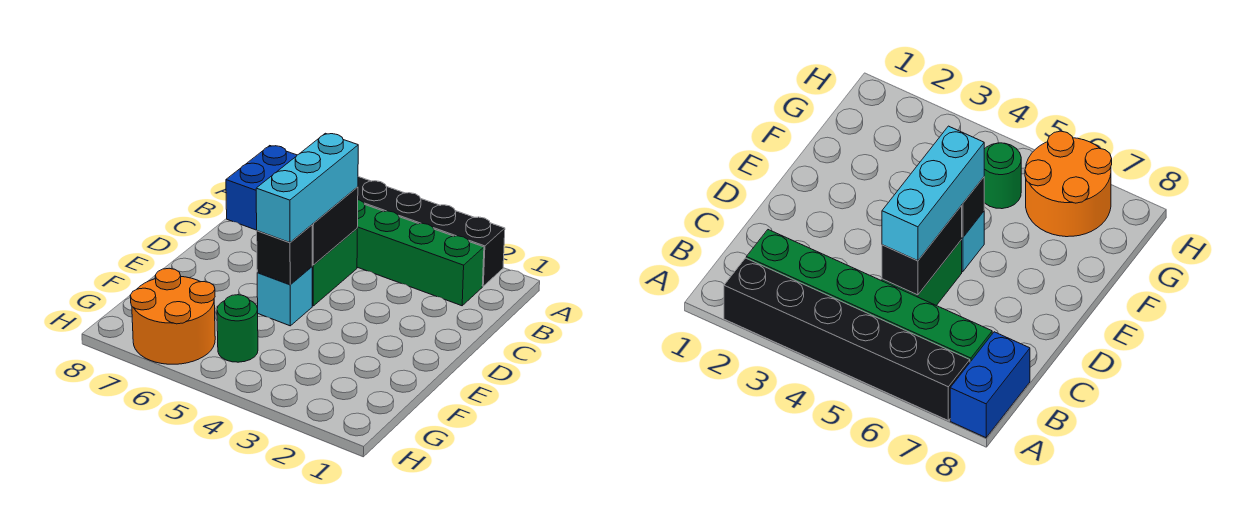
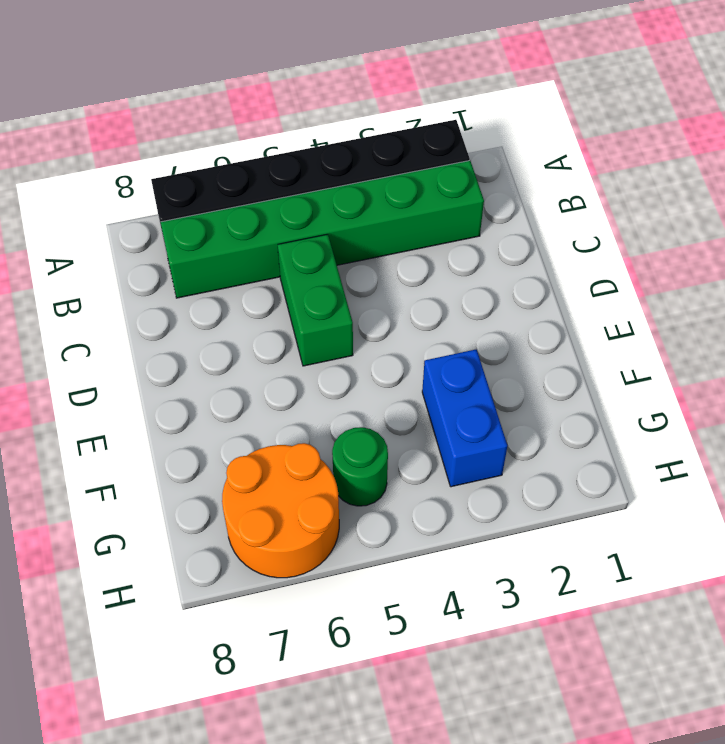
blue brick F3:G3 level 1 -> blue brick A8:B8 level 1
none -> cyan brick E5 level 1
none -> black brick C5:D5 level 2

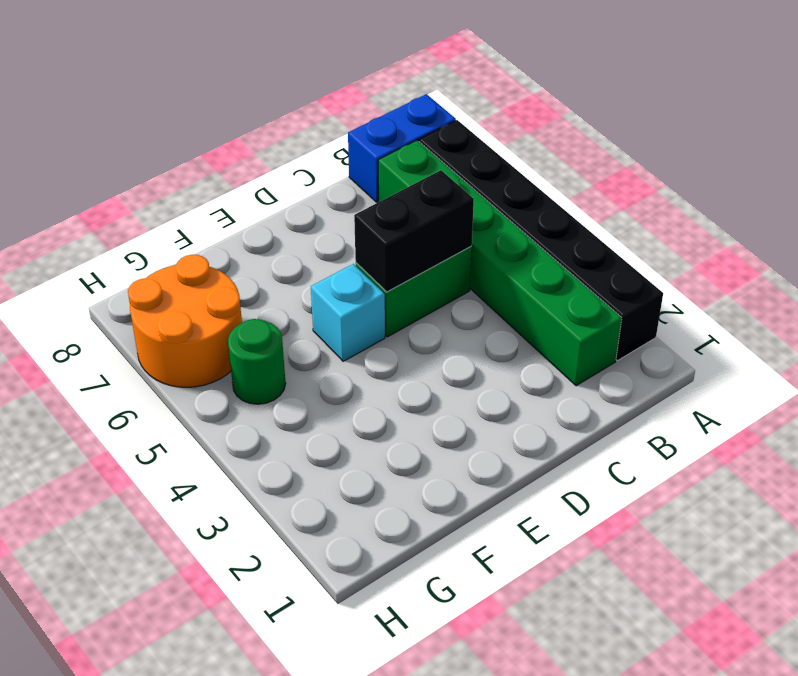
none -> black brick E5 level 2
none -> cyan brick C5:E5 level 3

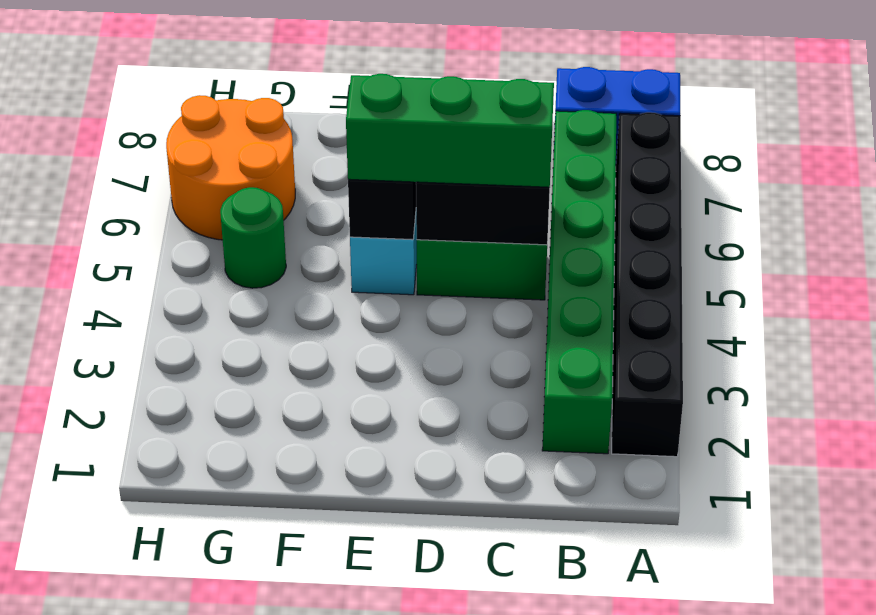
green brick C5:E5 level 3 -> cyan brick C5:E5 level 3

